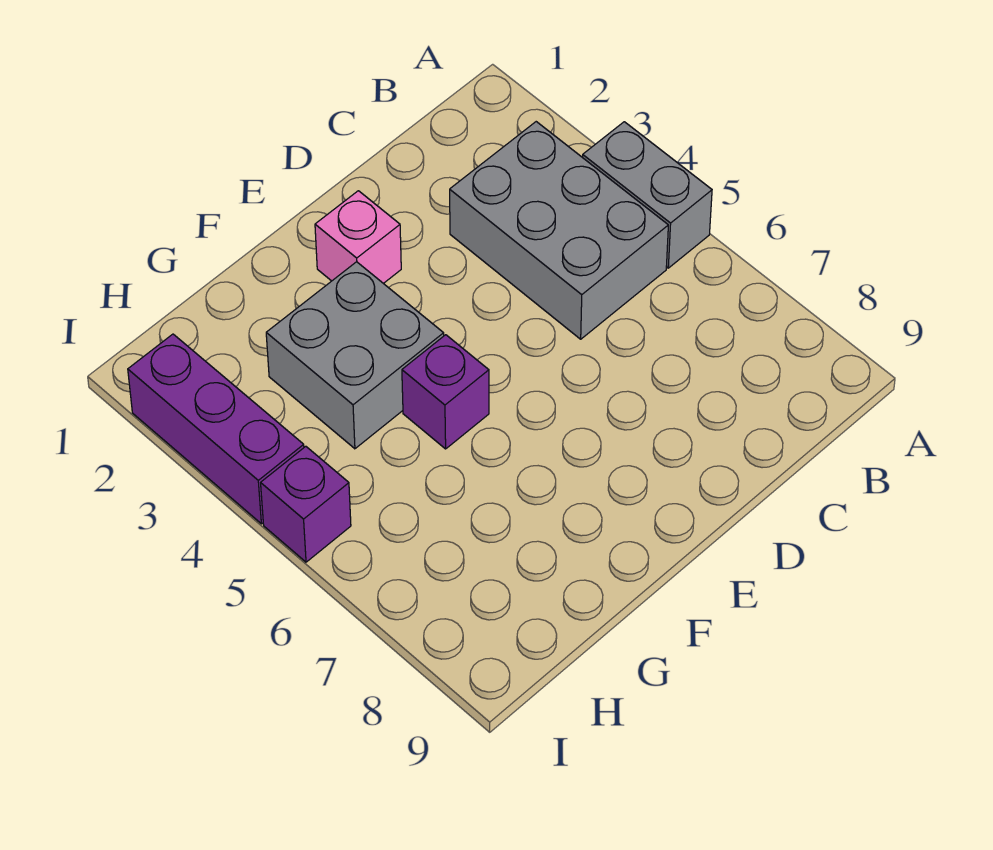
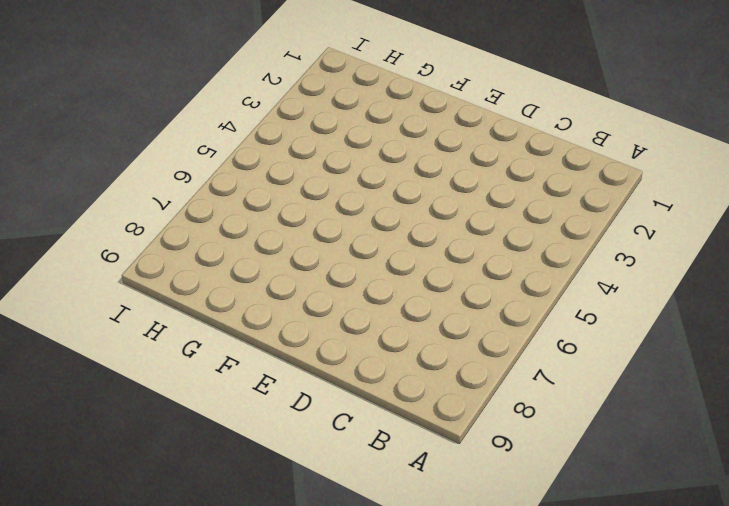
none -> grey brick A4:A5 level 1
none -> grey brick B3:C5 level 1

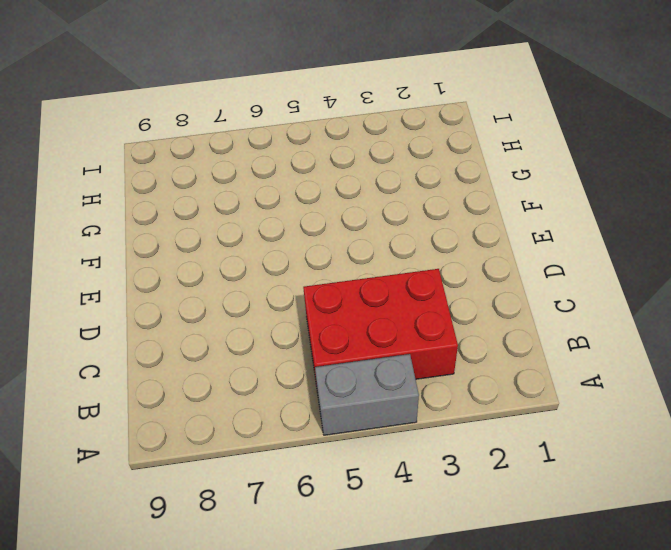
red brick B3:C5 level 1 -> grey brick B3:C5 level 1
none -> pink brick E2 level 1
none -> grey brick F3:G4 level 1

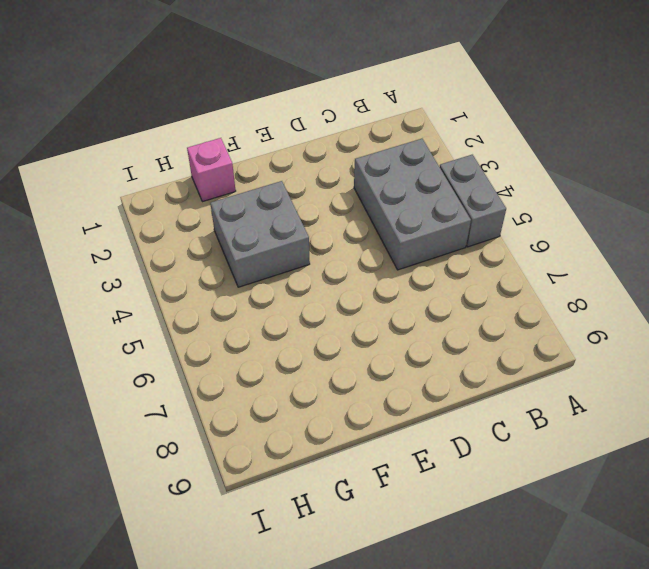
pink brick G1 level 1 -> pink brick E2 level 1
none -> purple brick F5 level 1
none -> purple brick I2:I4 level 1

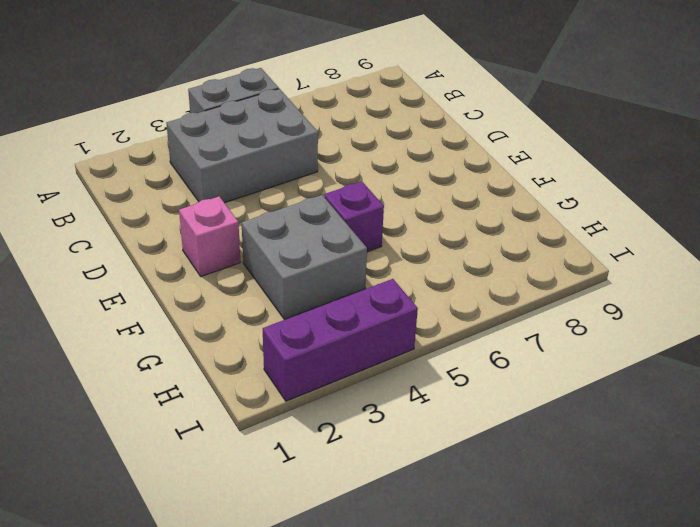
none -> purple brick I5 level 1

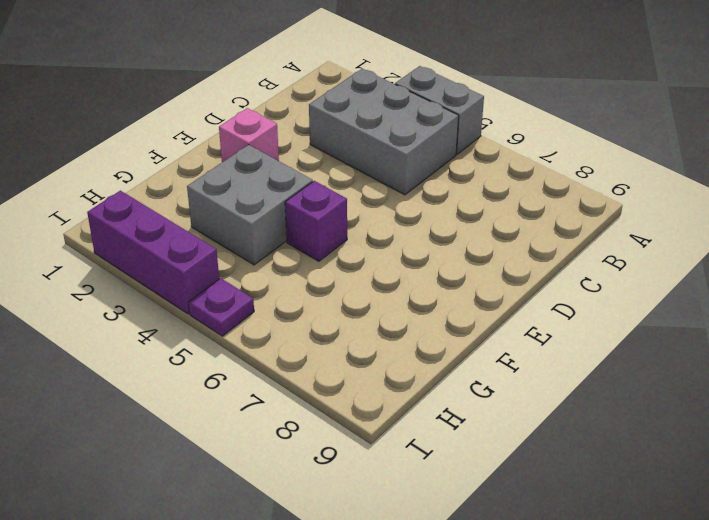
purple plate I5 level 1 -> purple brick I5 level 1

